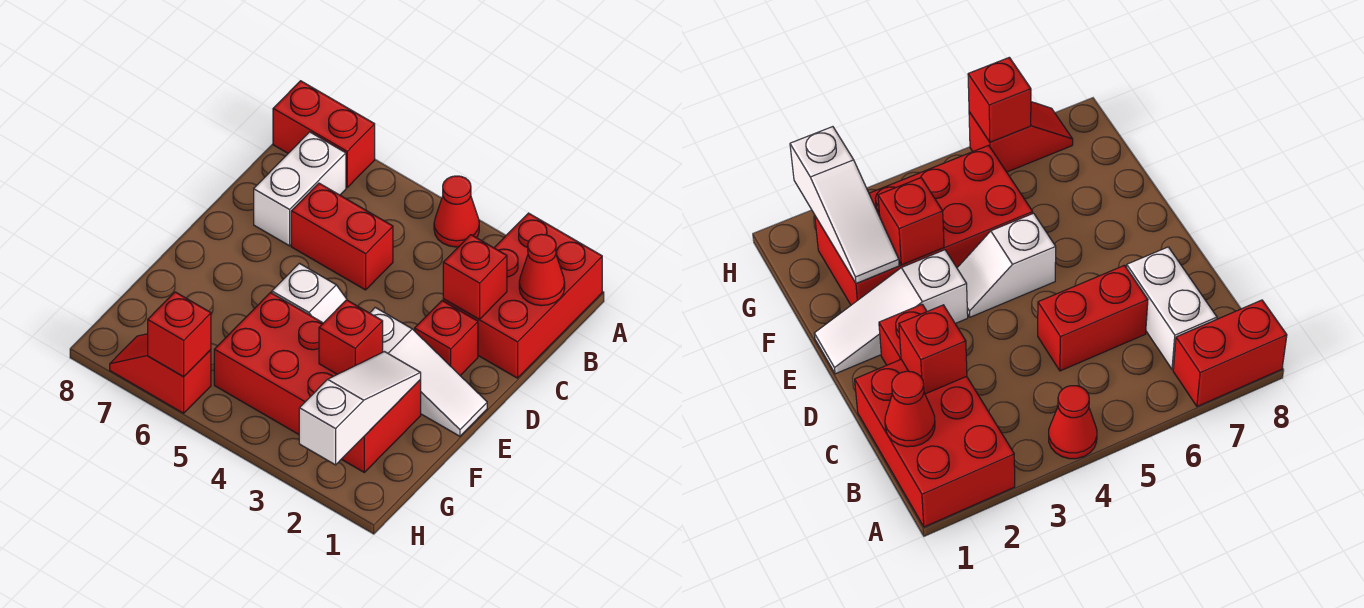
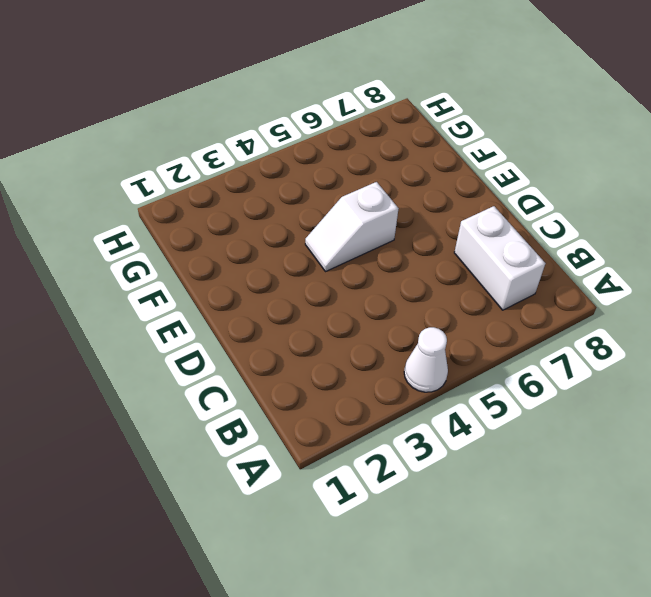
white cone A4 level 1 -> red cone A4 level 1
none -> red brick A1:C2 level 1
none -> red brick A7:A8 level 1
none -> red brick C5:C6 level 1

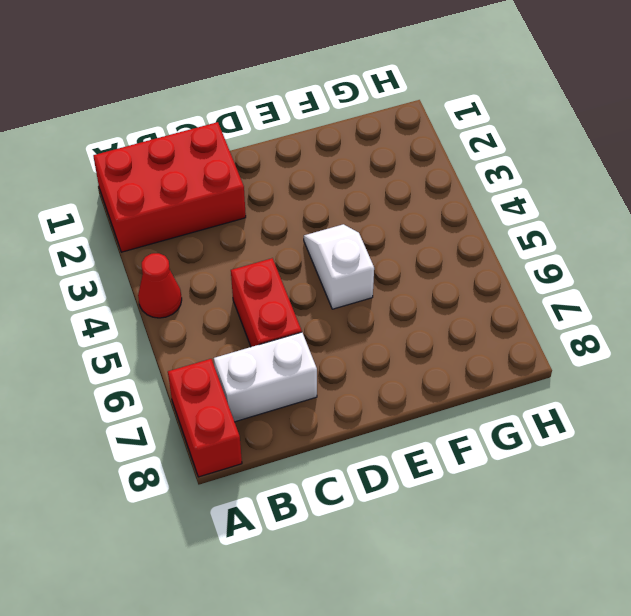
none -> red brick D2 level 1
none -> white slope E1:E3 level 1 top 3
none -> red brick F2:G5 level 1

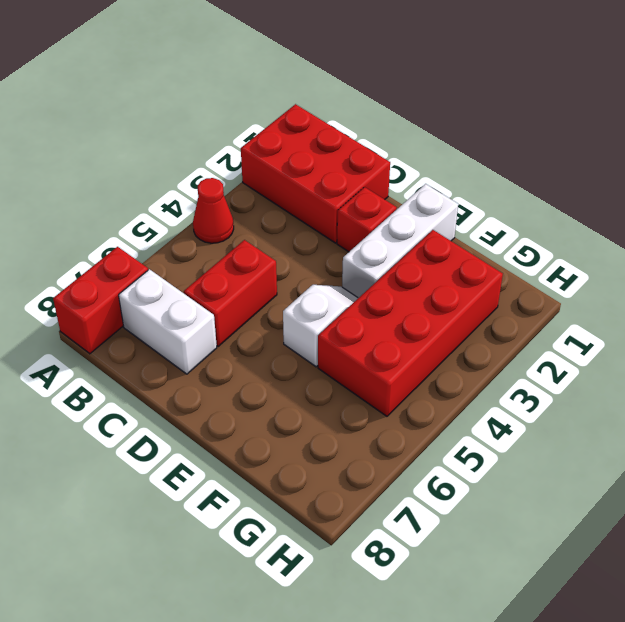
white brick E1:E3 level 1 -> white slope E1:E3 level 1 top 3
none -> red slope H6:H7 level 1 top 6
none -> red cone B1 level 2
none -> red brick C2 level 2

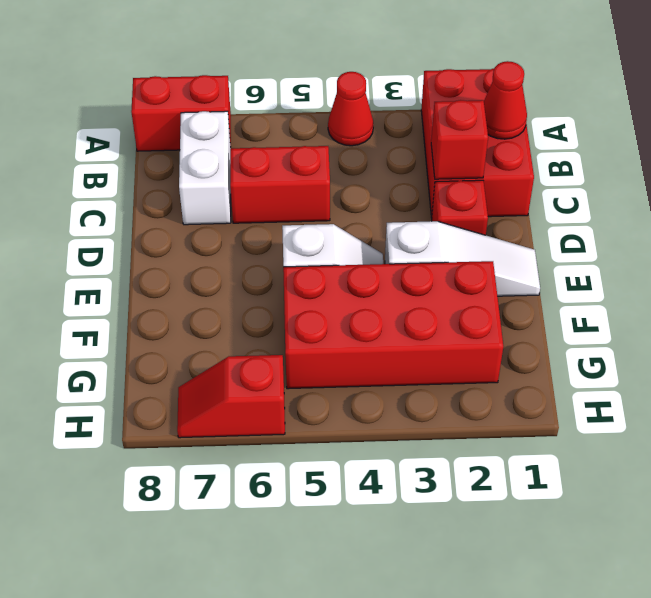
none -> white slope F2:H2 level 2 top H
none -> red brick F3 level 2
none -> red brick H6 level 2

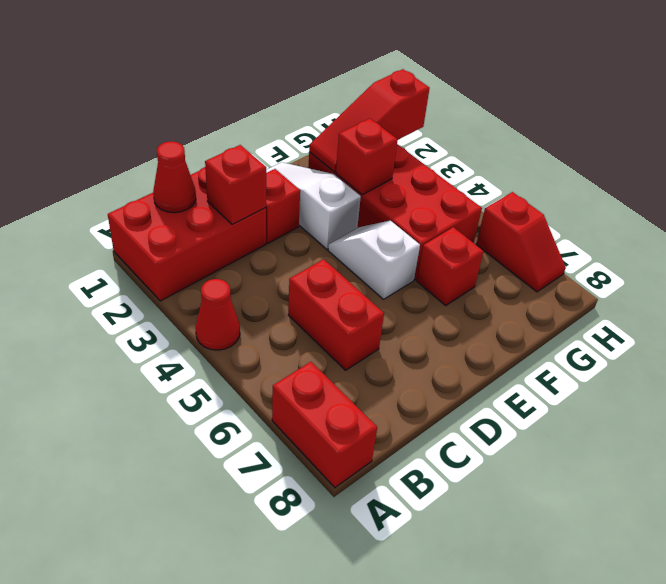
red slope F2:H2 level 2 top H -> white slope F2:H2 level 2 top H
red brick F6 level 1 -> red brick H6 level 2
none -> white brick B7:C7 level 1

